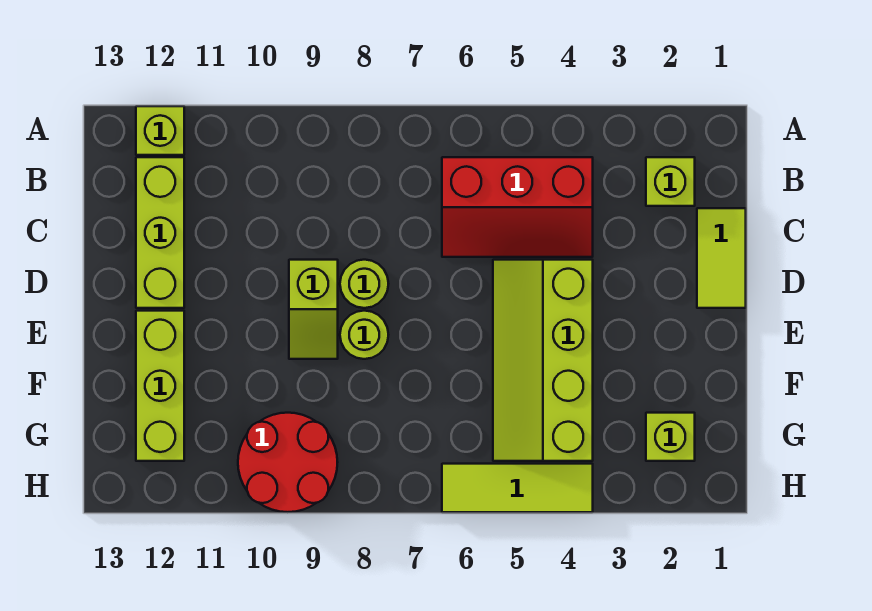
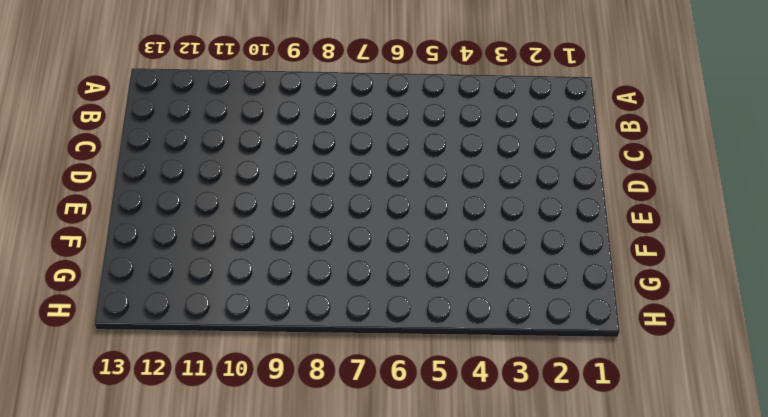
none -> lime brick A12 level 1
none -> lime brick B2 level 1
none -> red slope B4:C6 level 1 top B

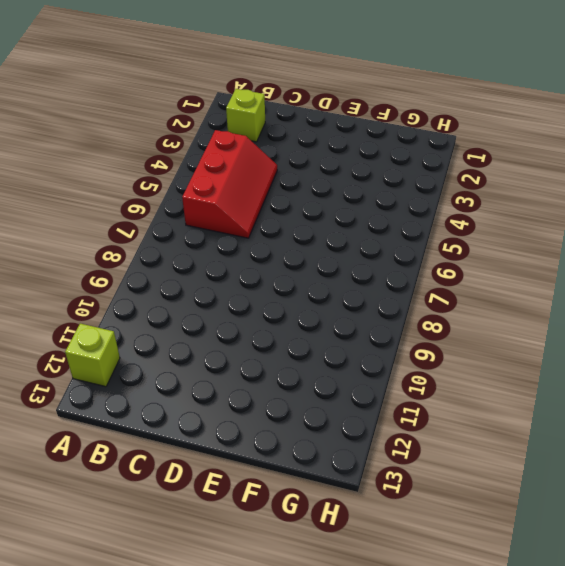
none -> lime brick B12:D12 level 1
none -> lime tile C1:D1 level 1
none -> lime slope D4:G5 level 1 top 4

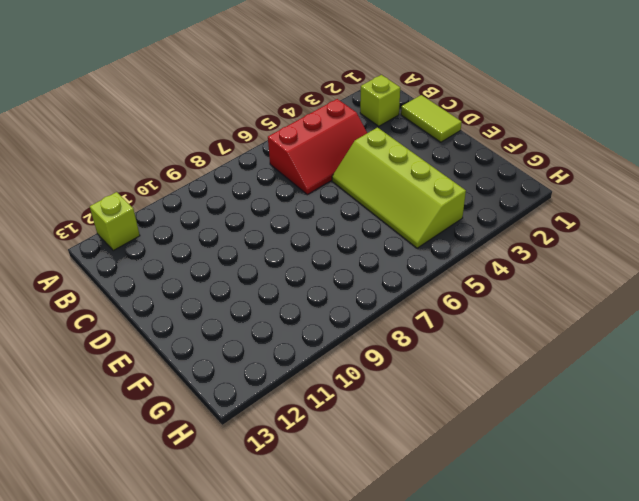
none -> lime brick B12:D12 level 1
none -> lime round brick D8 level 1
none -> lime slope D9:E9 level 1 top D

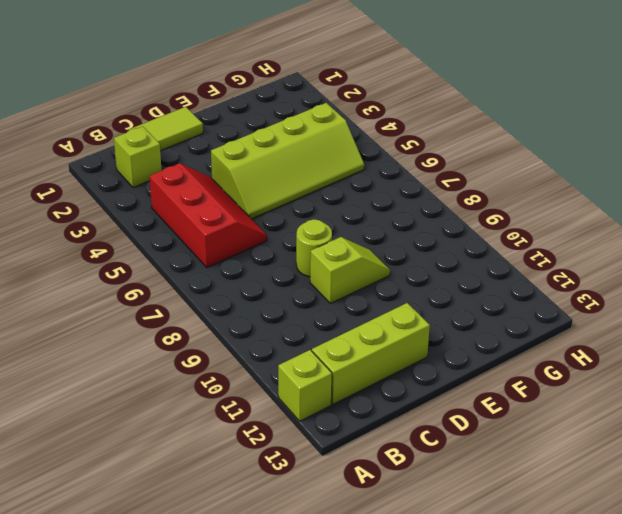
none -> lime round brick E8 level 1
none -> lime brick E12:G12 level 1
none -> lime brick G2 level 1

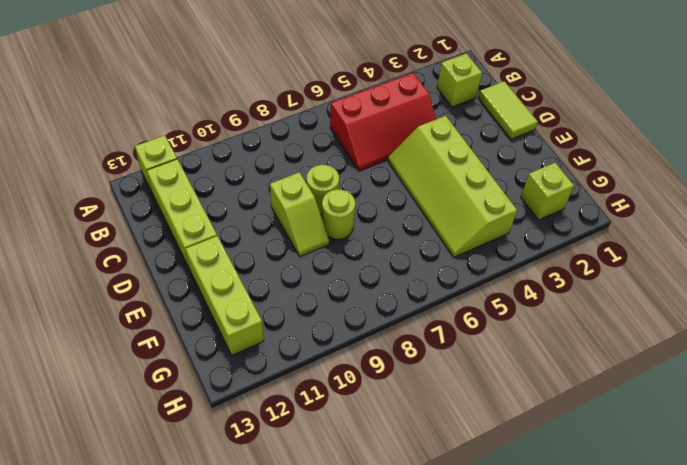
none -> red round brick G9:H10 level 1
none -> lime tile H4:H6 level 1

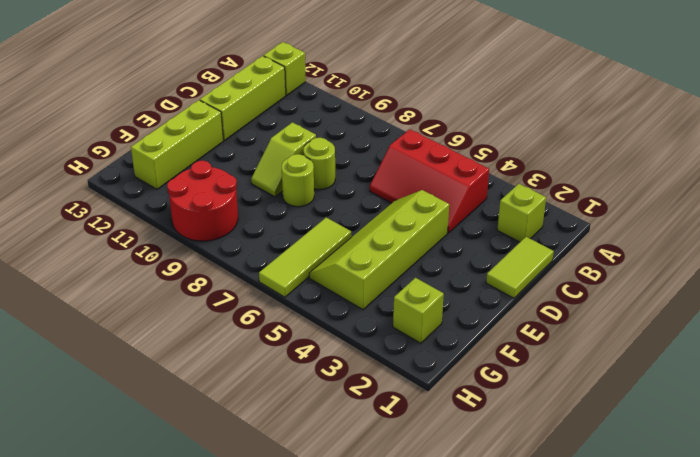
lime tile F6:H6 level 1 -> lime tile H4:H6 level 1

